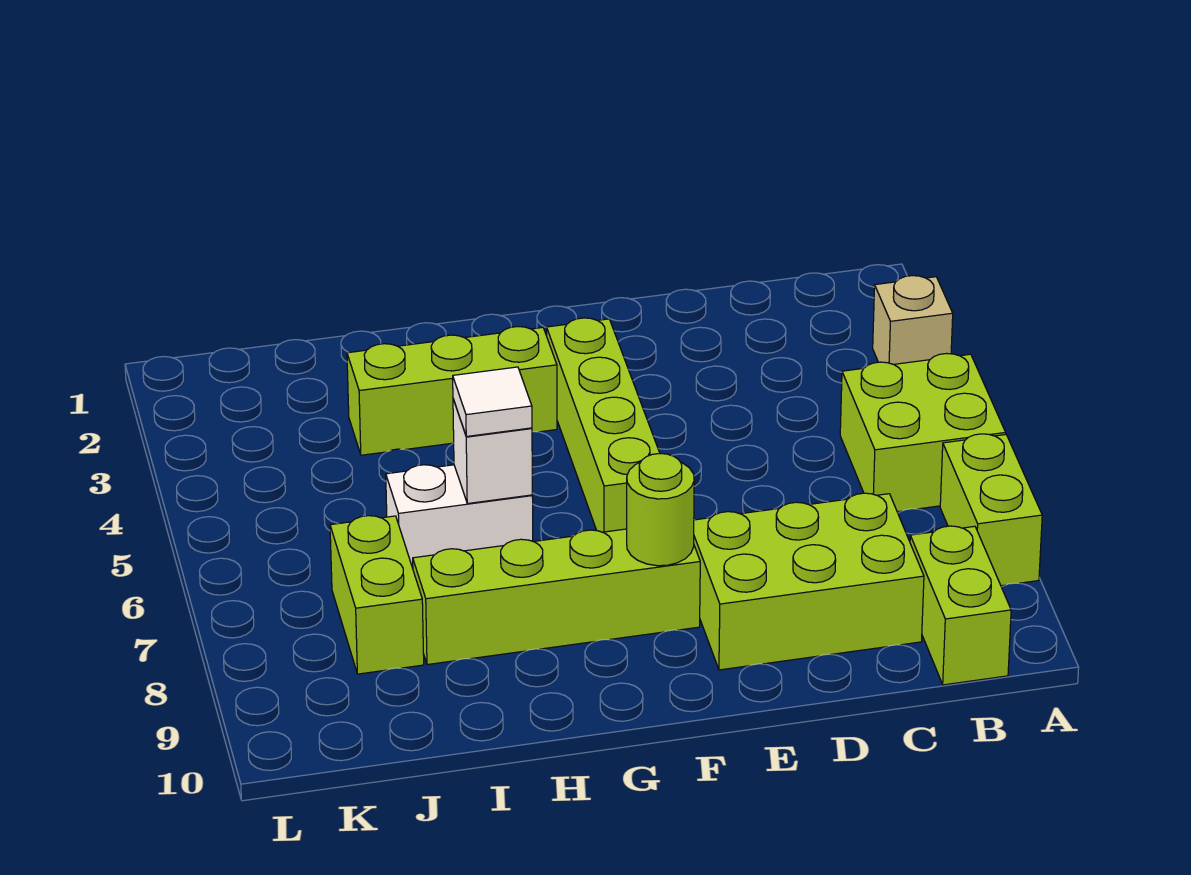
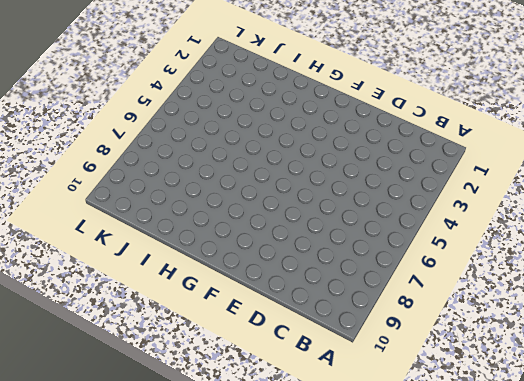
none -> tan brick A3 level 1
none -> lime brick A5:B6 level 1
none -> lime brick A7:A8 level 1

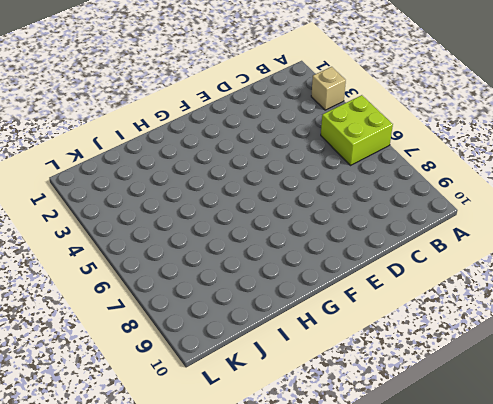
none -> lime brick A7:A8 level 1
none -> lime brick B9:B10 level 1
none -> lime brick C8:E9 level 1

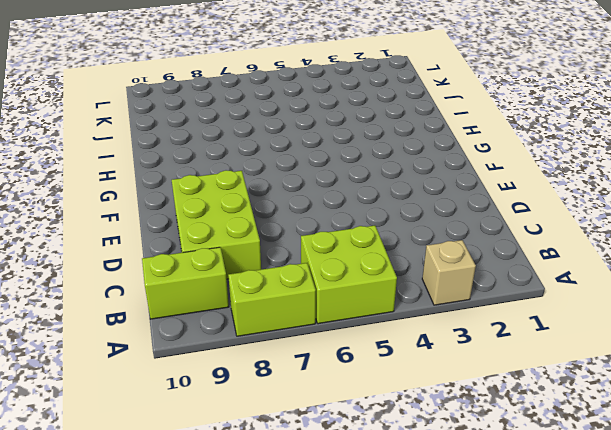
none -> lime brick F3:F6 level 1
none -> lime brick F8:I8 level 1
none -> lime brick G3:I3 level 1

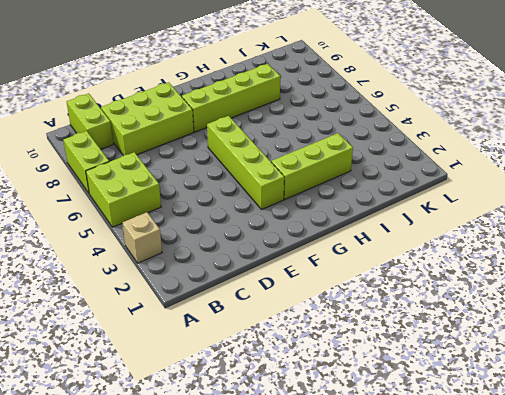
none -> white brick H6:I6 level 1
none -> lime brick J7:J8 level 1
none -> lime round brick F8 level 2

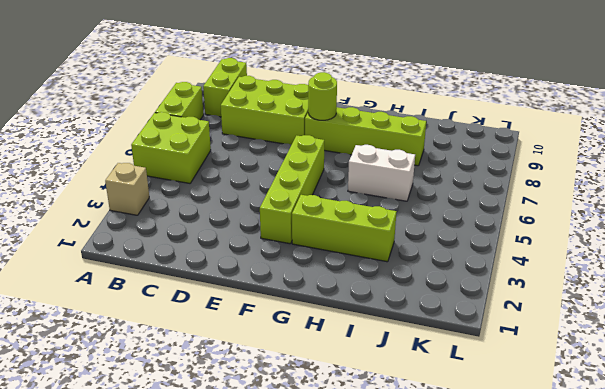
none -> lime brick J7:J8 level 1
none -> white brick H6 level 2
none -> white tile H6 level 3

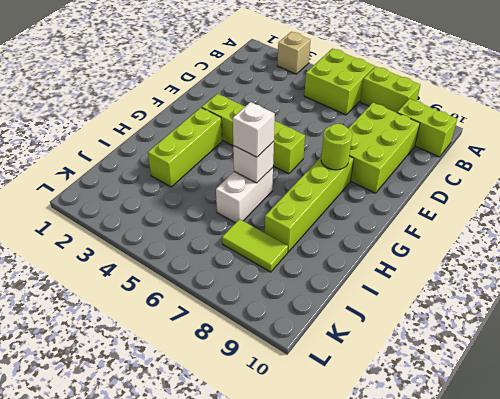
white brick H6 level 3 -> white tile H6 level 3
lime tile J7:J8 level 1 -> lime brick J7:J8 level 1

